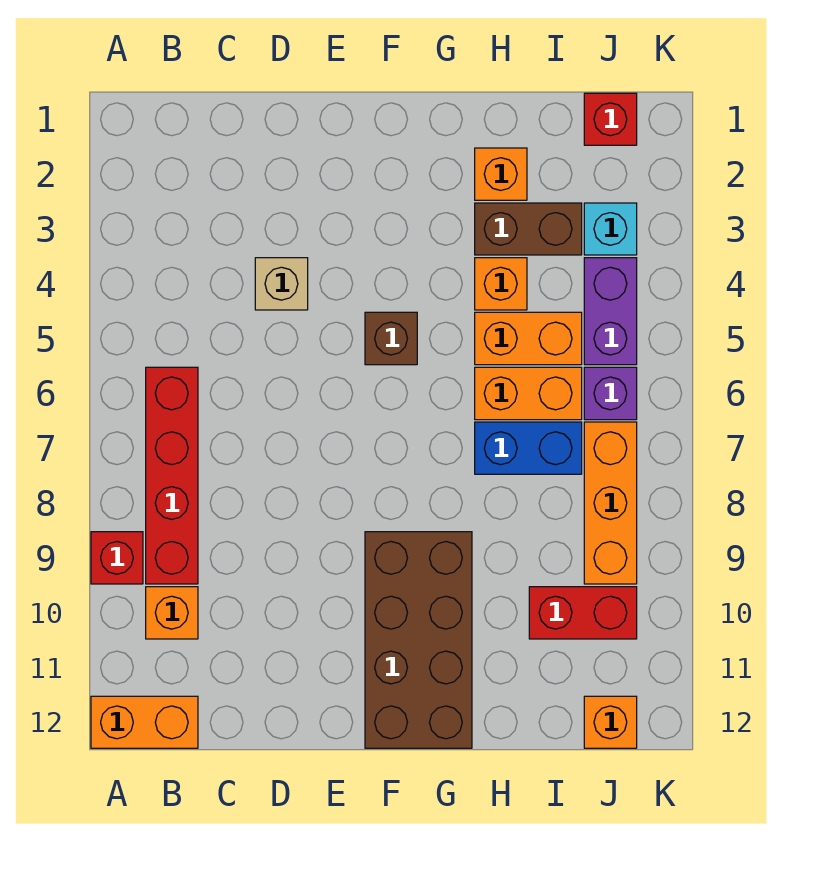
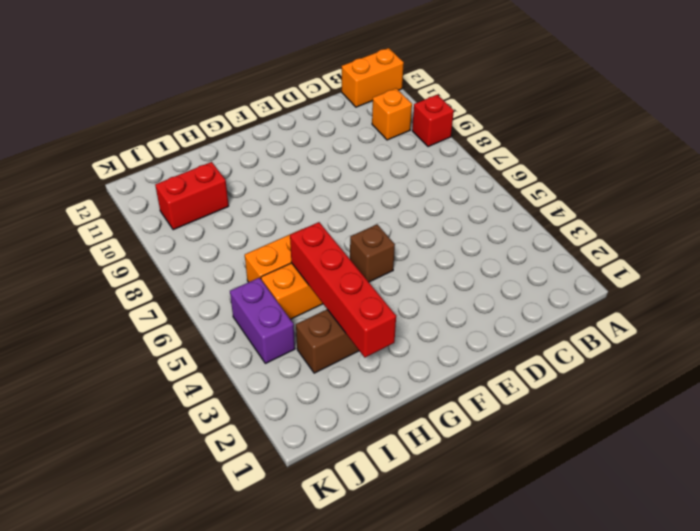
red brick H2:H5 level 2 -> red brick B6:B9 level 1
none -> tan brick D4 level 1
none -> brown brick F9:G12 level 1
none -> orange brick H2 level 1

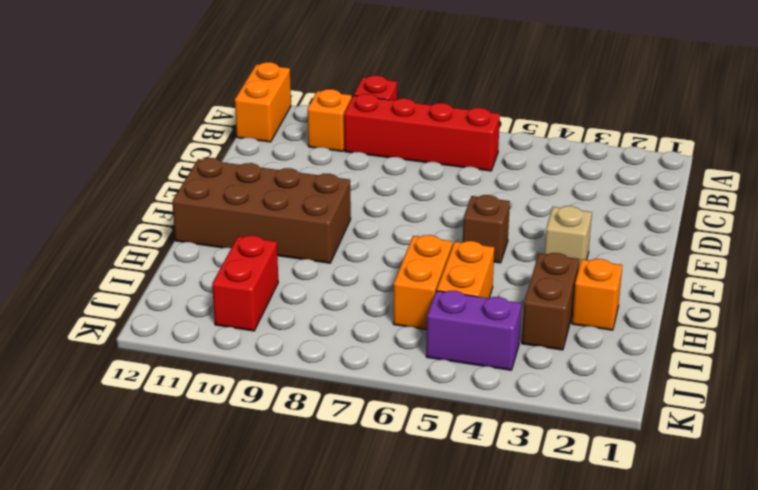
tan brick F3 level 1 -> tan brick D4 level 1
none -> orange brick H4 level 1
none -> blue brick H7:I7 level 1
none -> red brick J1 level 1

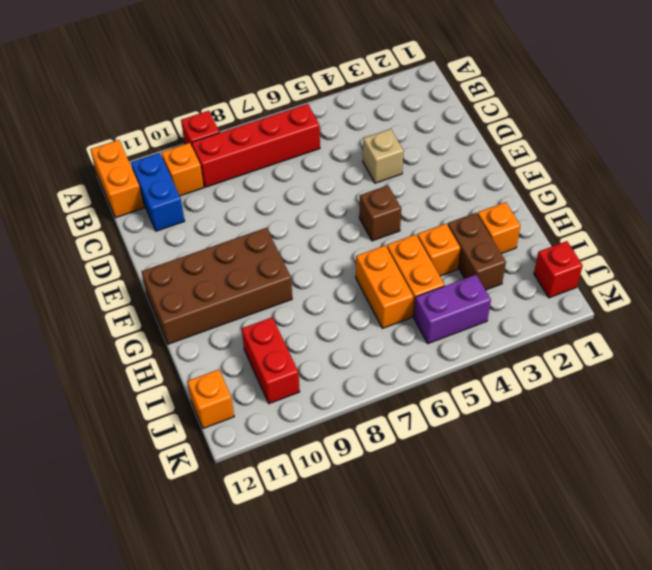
blue brick B11:C11 level 1 -> blue brick H7:I7 level 1
none -> cyan brick J3 level 1
none -> purple brick J6 level 1
none -> orange brick J7:J9 level 1

